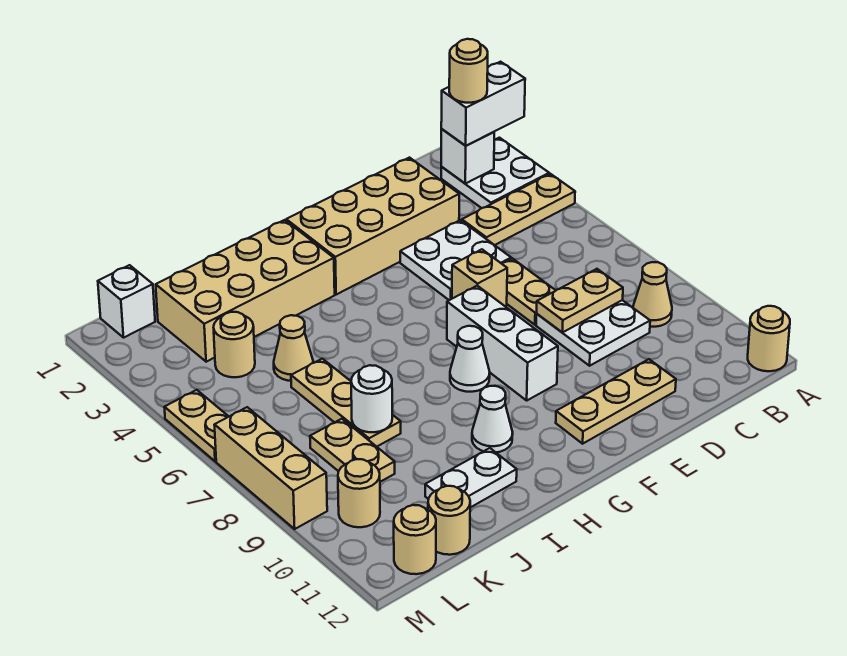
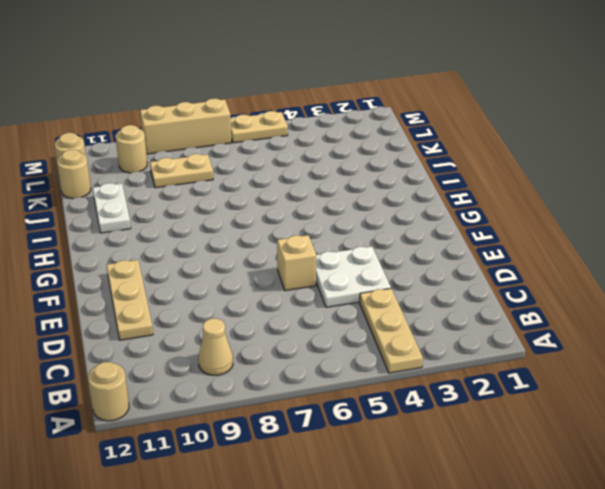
none -> white plate A2:B3 level 1
none -> white plate C8:D9 level 1
none -> tan brick D2:G3 level 1
none -> tan plate D6:D7 level 1

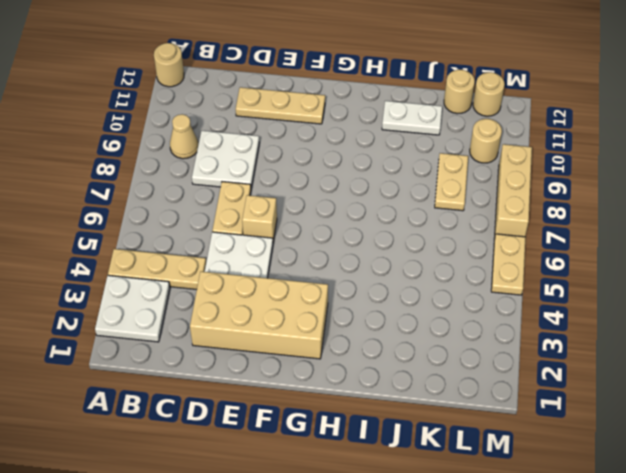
none -> white brick F7:F9 level 1
none -> white cone G8 level 1
none -> tan brick H2:K3 level 1
none -> white cone H10 level 1

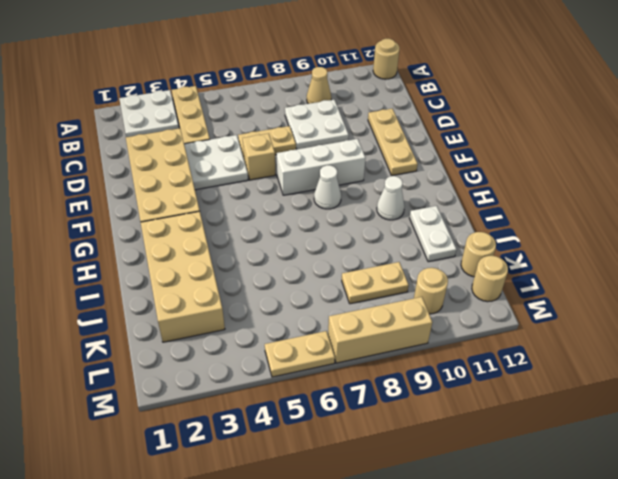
none -> tan cone J5 level 1
none -> tan plate J6:J8 level 1
none -> tan round brick K4 level 1
none -> white brick L1 level 1

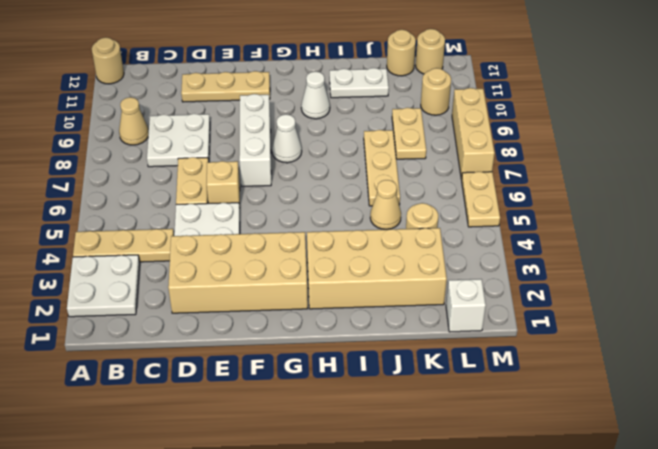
none -> white brick B2 level 2
none -> tan plate C8:D8 level 2
none -> white round brick J8 level 2
none -> white brick A2:B2 level 3

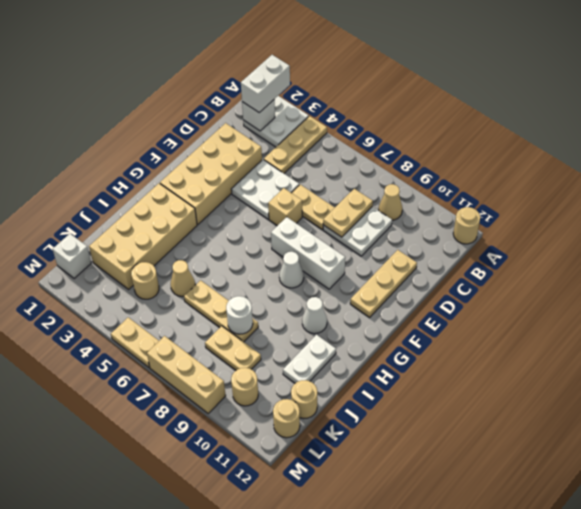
none -> tan round brick B2 level 4

